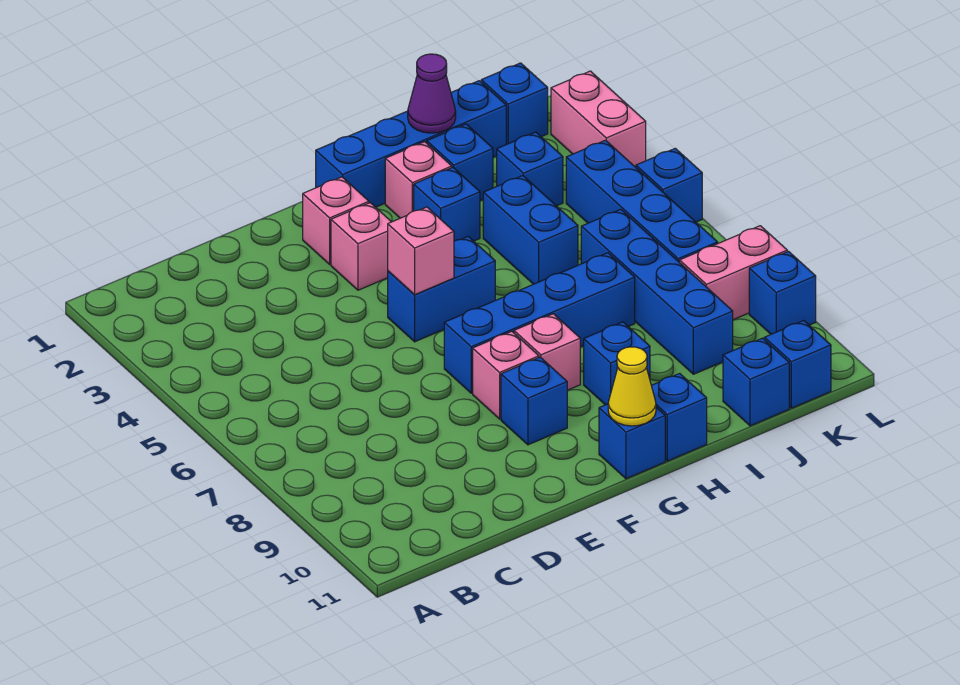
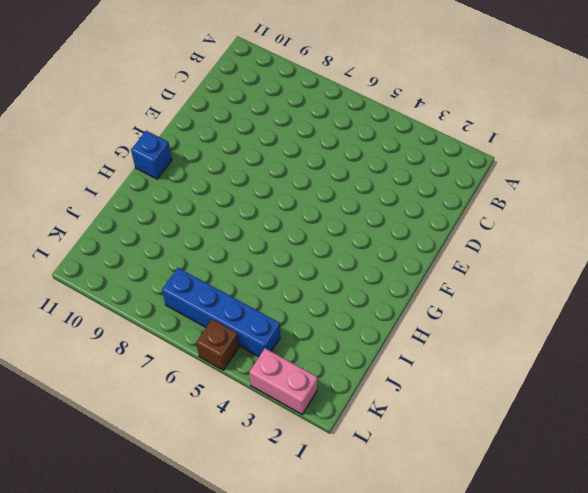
brown brick L5 level 1 -> blue brick L5 level 1
none -> pink brick F2 level 1
none -> pink brick F3 level 1
none -> blue brick F5:G5 level 1

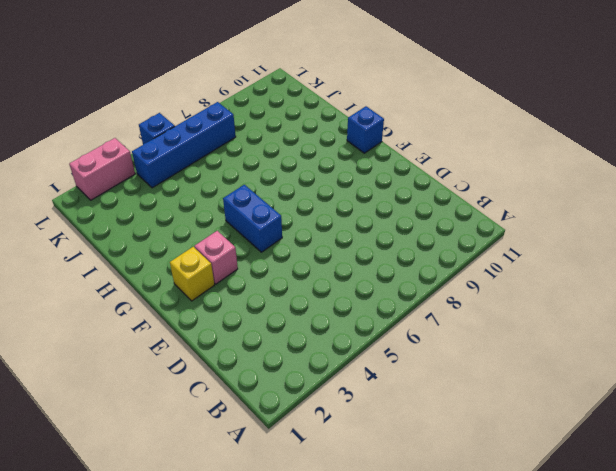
yellow brick F2 level 1 -> pink brick F2 level 1
none -> blue brick F7:I7 level 1
none -> pink brick F8 level 1
none -> blue brick F9 level 1

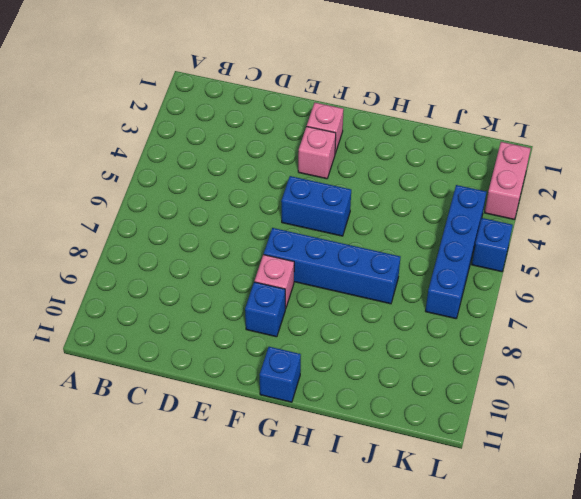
none -> blue brick G1:J1 level 1
none -> pink brick G8 level 1
none -> pink brick H2 level 1

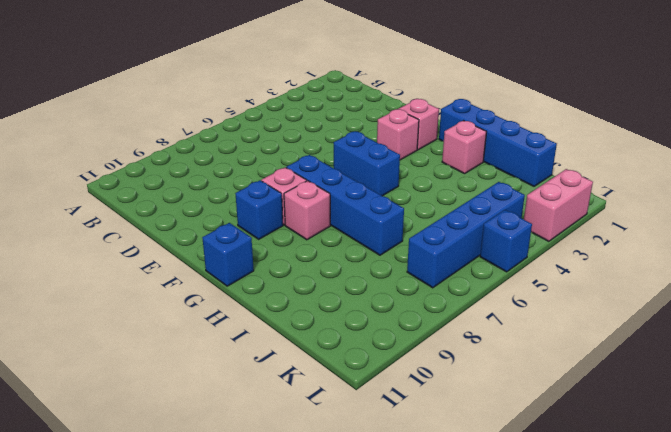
none -> blue brick H3 level 1
none -> blue brick H9 level 1
none -> blue brick H11 level 1

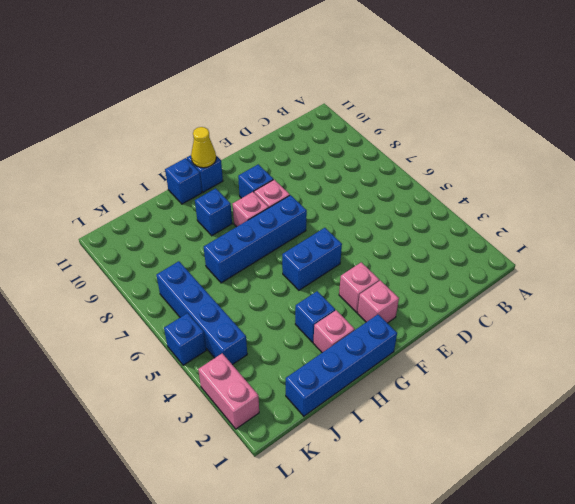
none -> blue brick I2 level 1
none -> blue brick I4:I5 level 1
none -> blue brick J3 level 1

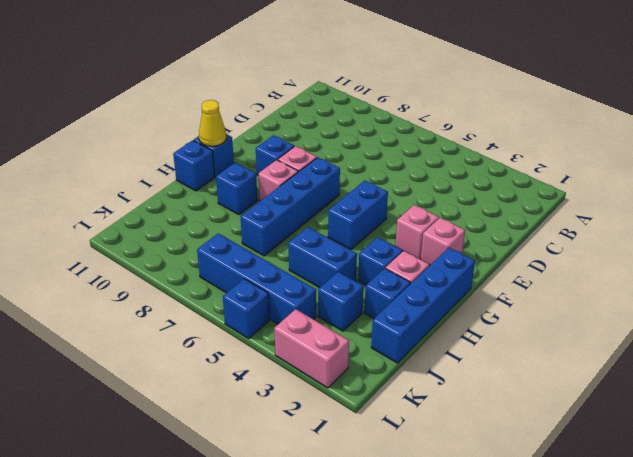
none -> blue brick J6:J9 level 1
none -> blue brick J11 level 1
none -> blue brick K1 level 1

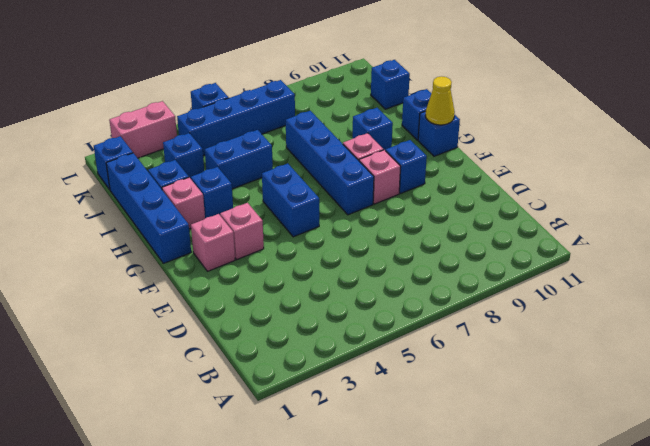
none -> blue brick J6:J9 level 1
none -> pink brick K8:L8 level 1
none -> blue brick K11 level 1

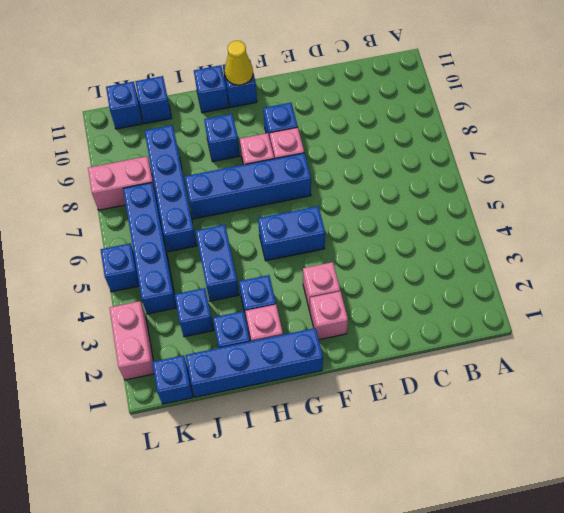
none -> blue brick L9 level 1
none -> pink brick F5 level 2
none -> purple cone I1 level 2

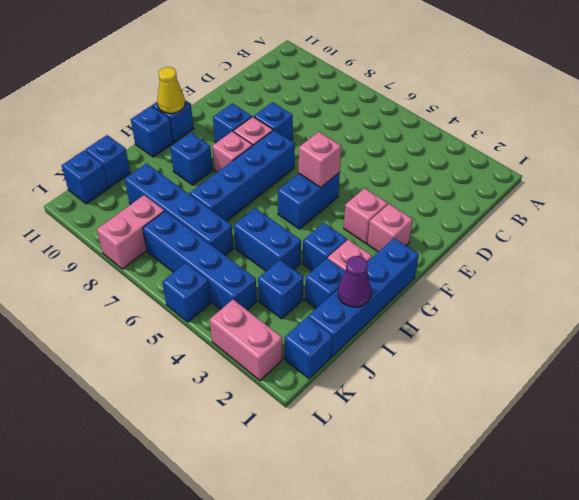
blue brick E8 level 1 -> blue brick L9 level 1

